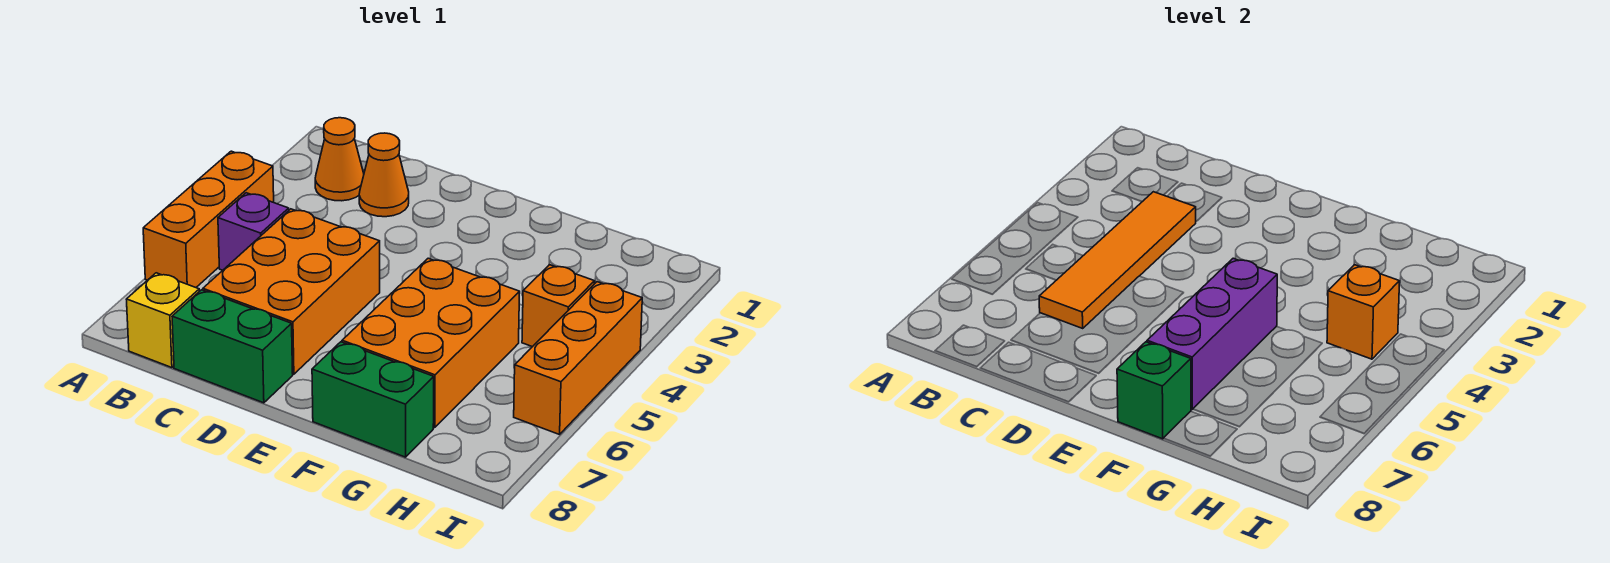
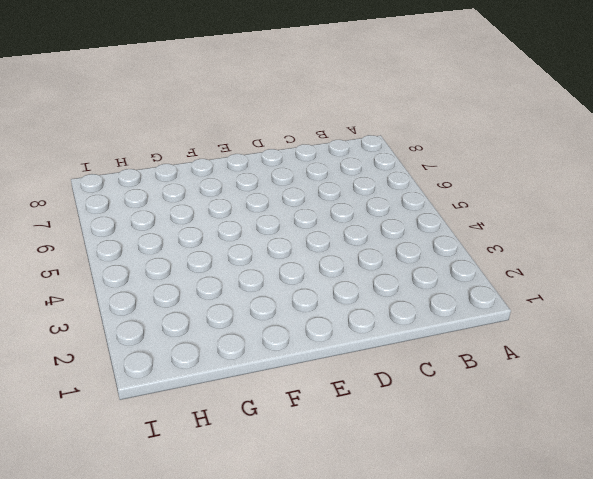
none -> orange brick A4:A6 level 1
none -> orange cone B2 level 1
none -> purple brick B5 level 1

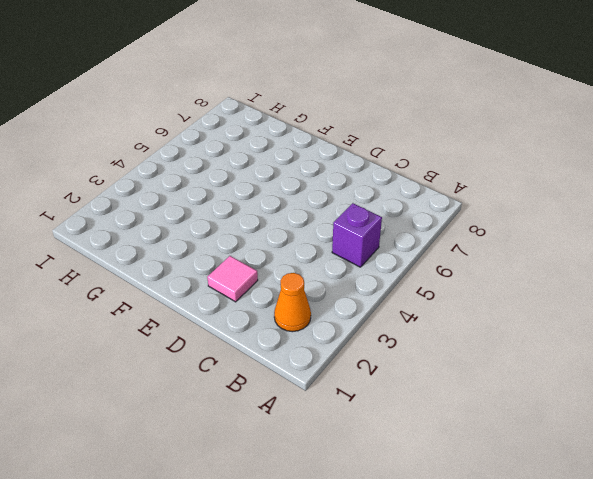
pink tile D2 level 1 -> none
none -> orange brick A4:A6 level 1
none -> yellow brick B8 level 1
none -> orange cone C2 level 1

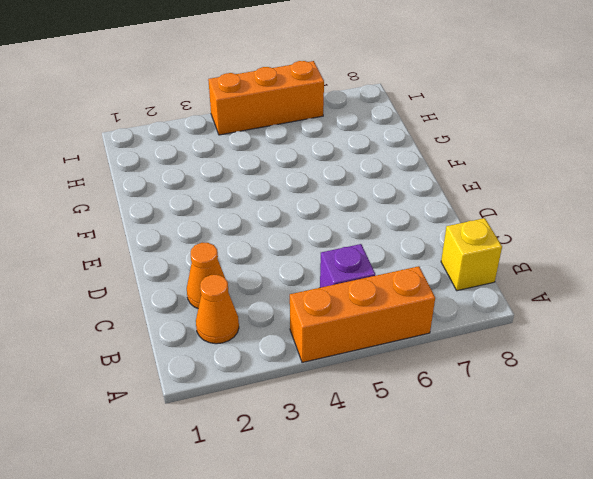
none -> orange brick C5:D7 level 1
none -> green brick C8:D8 level 1
none -> orange brick F5:G7 level 1

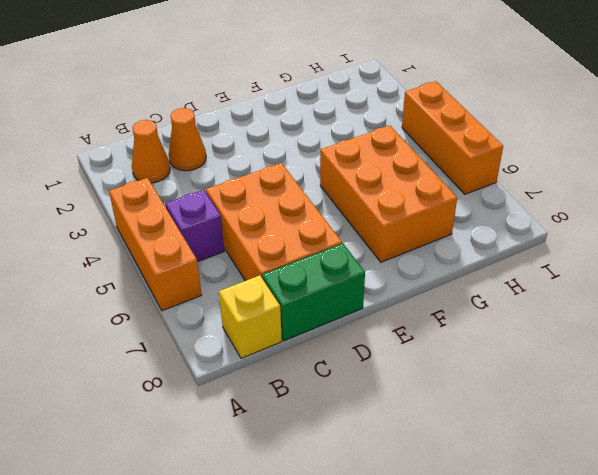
none -> green brick F8:G8 level 1
none -> orange brick H4 level 1
none -> orange tile C3:C6 level 2

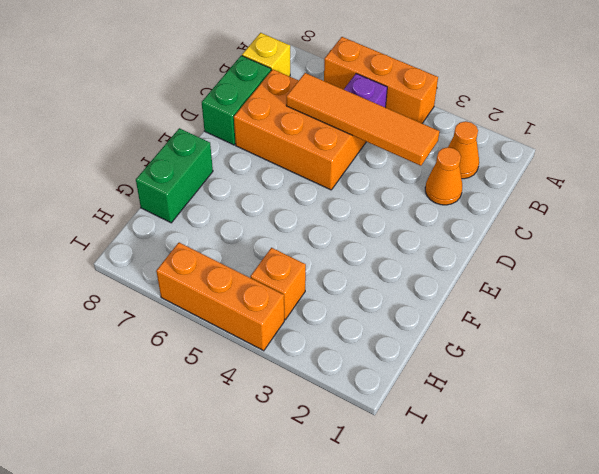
none -> orange brick F5:G7 level 1
none -> purple brick F5:F7 level 2
none -> green brick F8 level 2

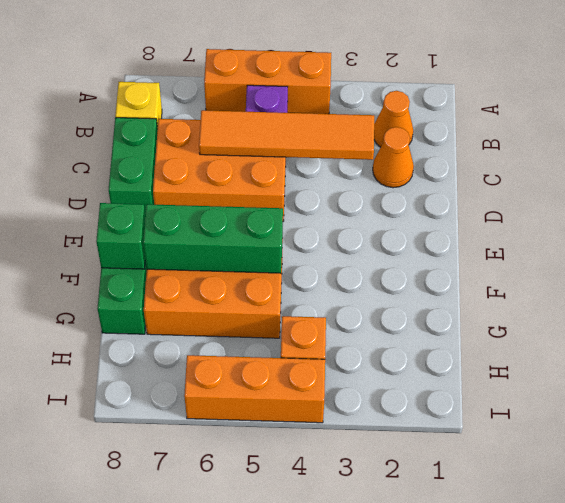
green brick F5:F7 level 2 -> purple brick F5:F7 level 2
none -> orange brick H4 level 2

